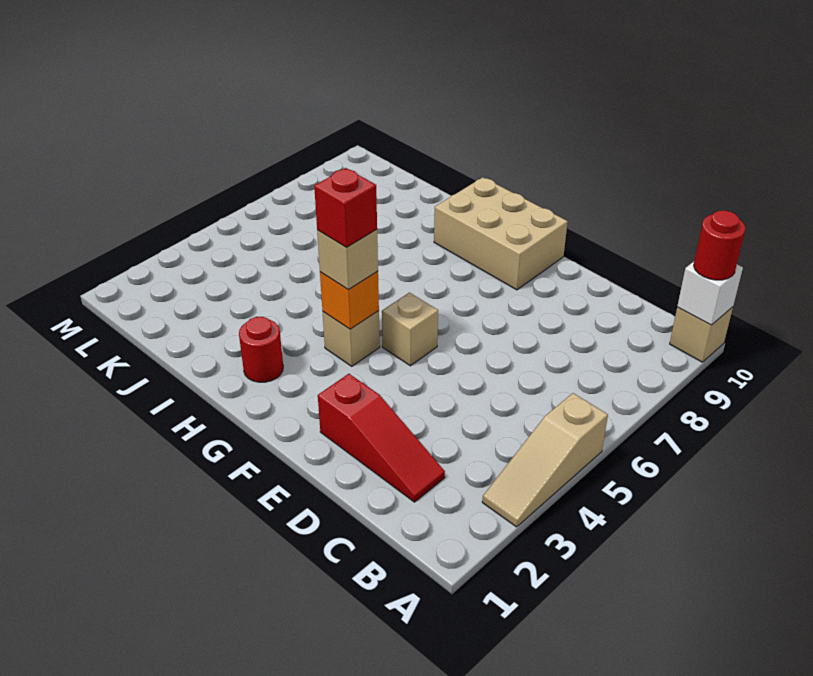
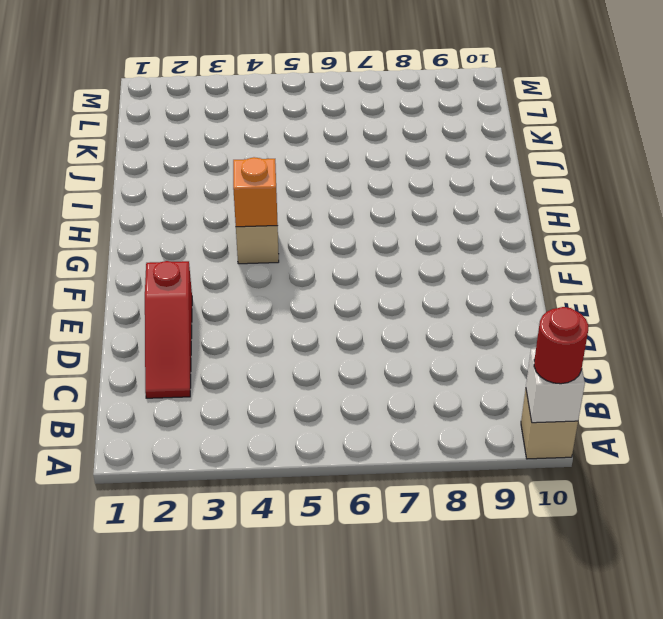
none -> tan slope A3:A5 level 1 top 5
none -> tan brick F5 level 1
none -> tan brick F9:H10 level 1

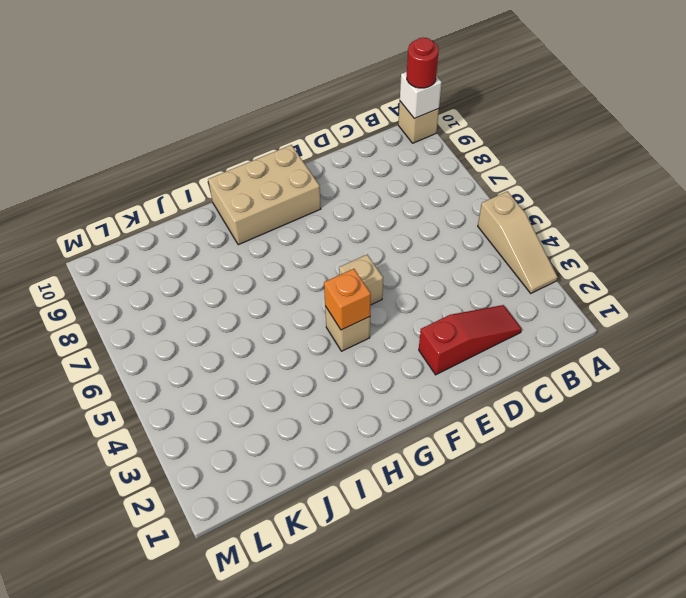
none -> red round brick H2 level 1
none -> tan brick G4 level 3
none -> red brick G4 level 4

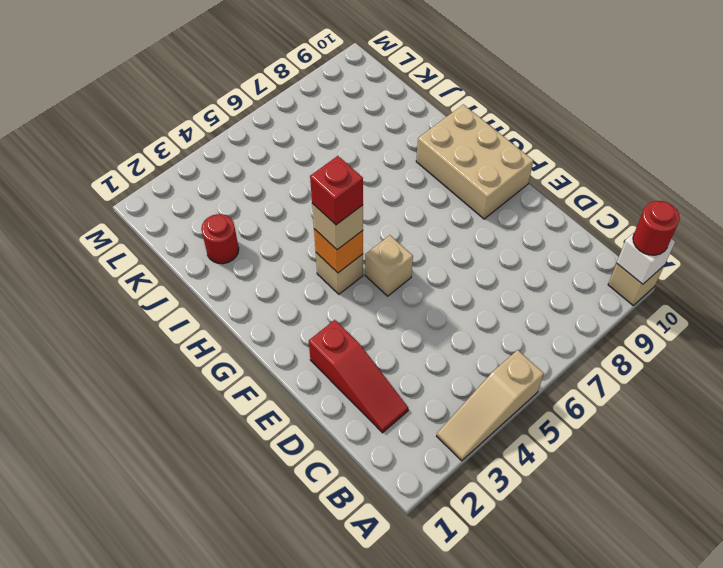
red round brick J2 level 1 -> red round brick H2 level 1

